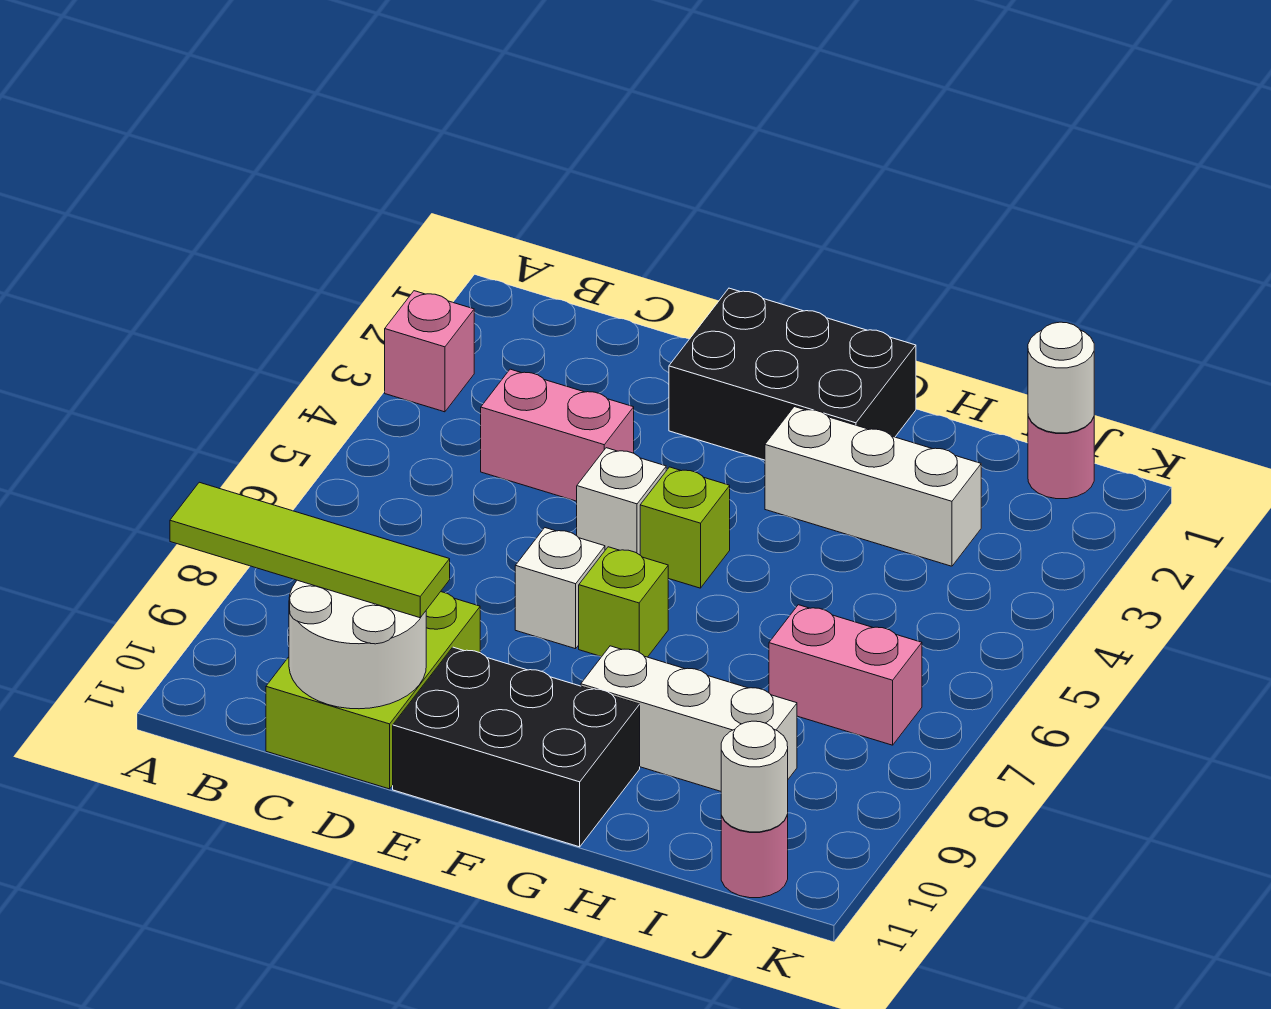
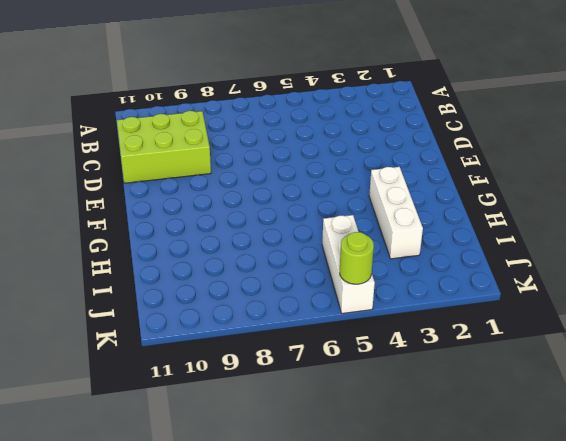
white brick I5:K5 level 1 -> white brick G9:I9 level 1
lime round brick K5 level 2 -> none
none -> pink brick A3 level 1
none -> pink brick C4:D4 level 1
none -> black brick E1:G2 level 1

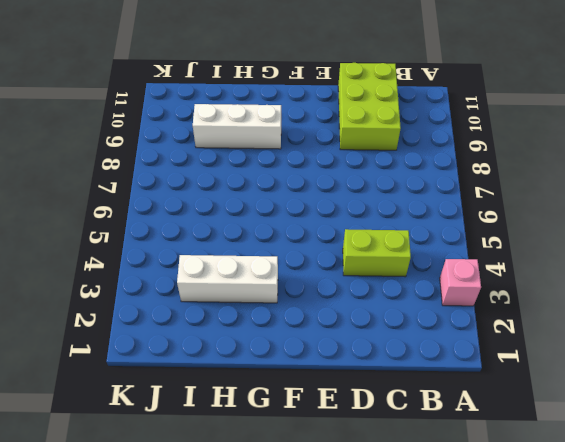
lime brick C4:D4 level 1 -> pink brick C4:D4 level 1
none -> black brick E1:G2 level 1
none -> white brick E5 level 1
none -> white brick E7 level 1

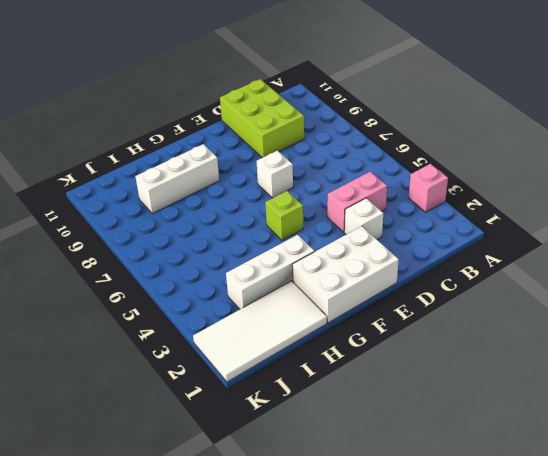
white brick D3 level 1 -> white brick E5 level 1
white brick E1:G2 level 1 -> black brick E1:G2 level 1
white tile H1:K2 level 1 -> pink round brick J1 level 1
none -> black brick E10:G11 level 1
none -> lime brick F7 level 1
none -> pink brick I7:J7 level 1

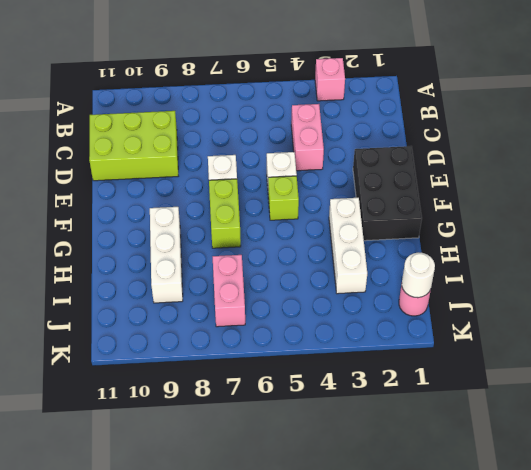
lime brick F7:G7 level 1 -> lime brick F7 level 1
none -> black brick E10:G11 level 1
none -> pink round brick J11 level 1
none -> white round brick C10:D11 level 2

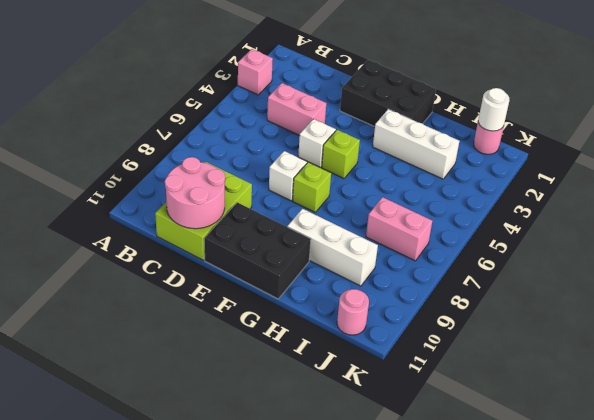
pink round brick C10:D11 level 2 -> white round brick C10:D11 level 2
none -> white round brick J11 level 2
none -> lime tile A10:D10 level 3

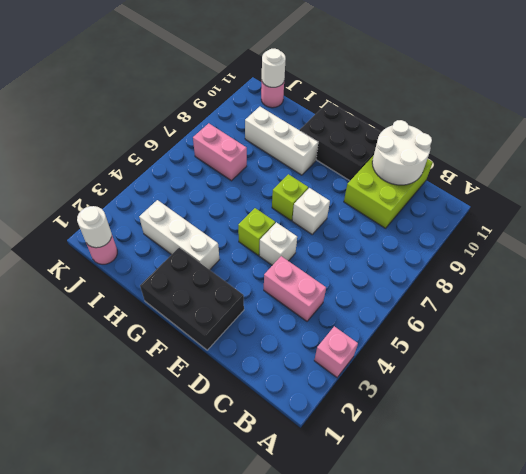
none -> lime tile A10:D10 level 3

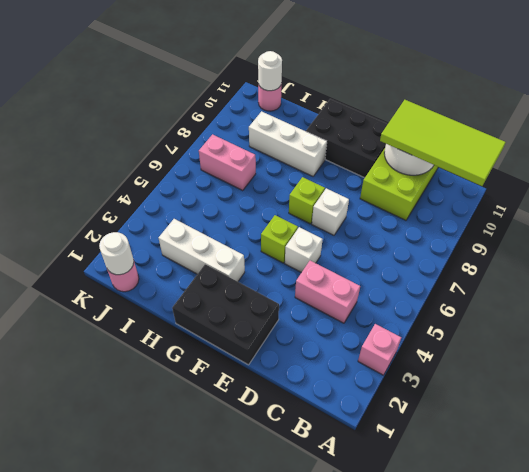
lime tile A10:D11 level 3 -> lime tile A10:D10 level 3

